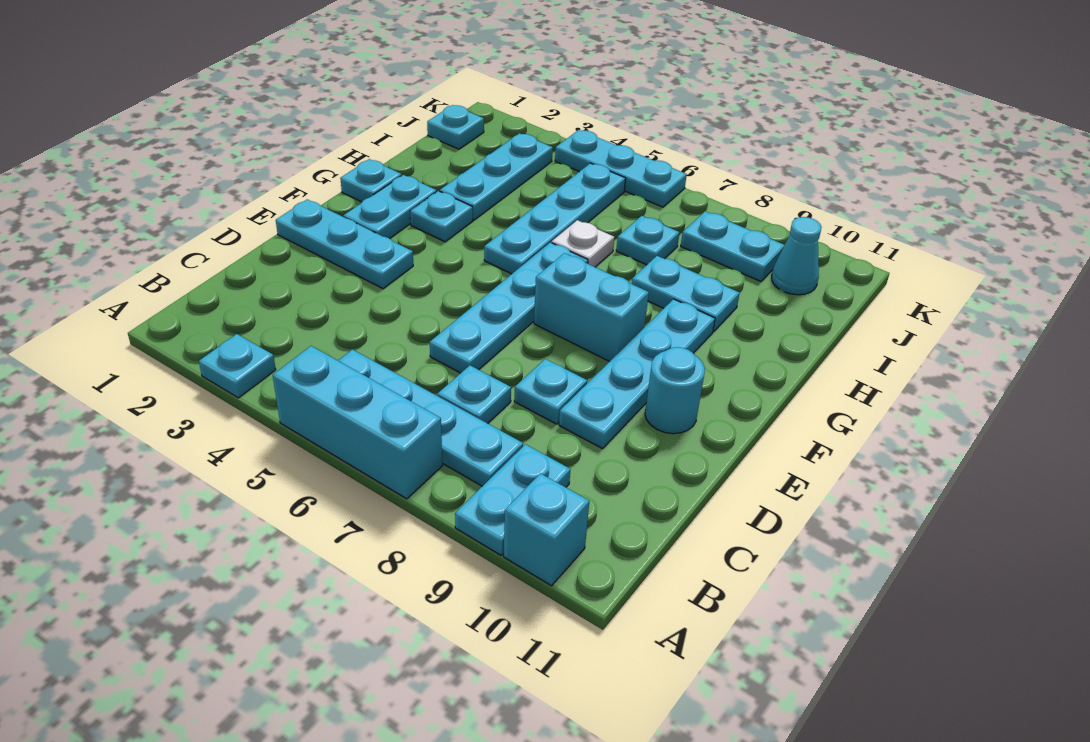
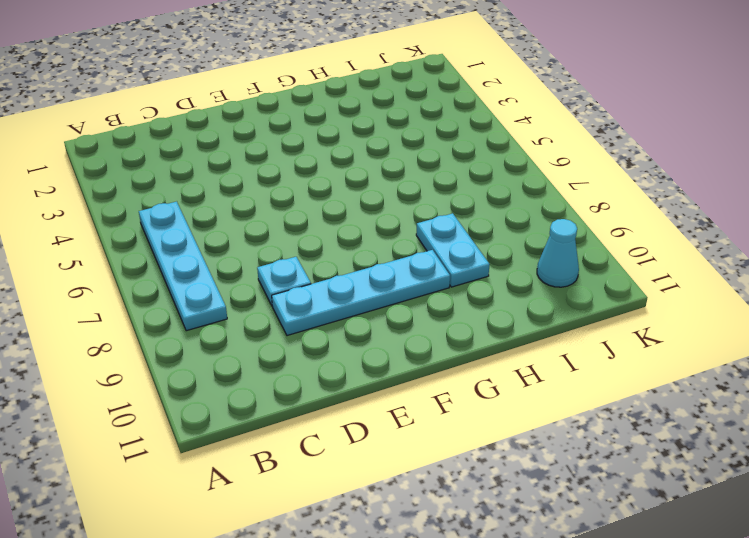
none -> cyan plate A3 level 1
none -> cyan brick A5:A7 level 1
none -> cyan plate A9:B9 level 1

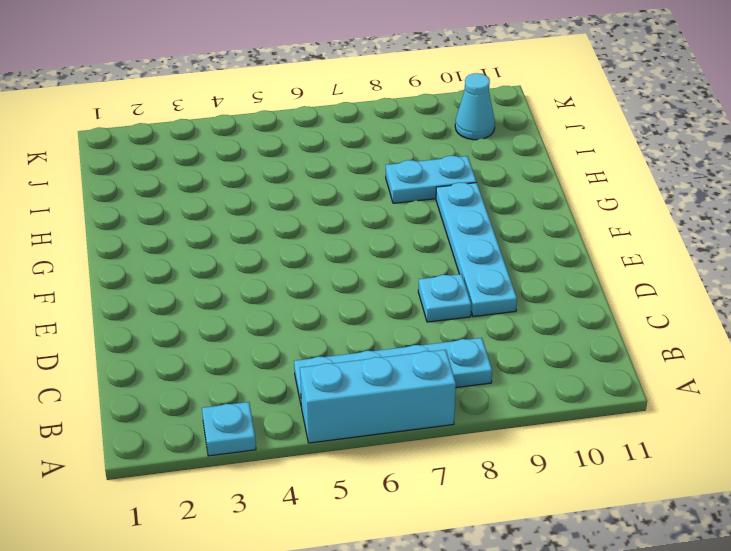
none -> cyan plate A9:B9 level 1
none -> cyan brick A10 level 1
none -> cyan plate C7 level 1

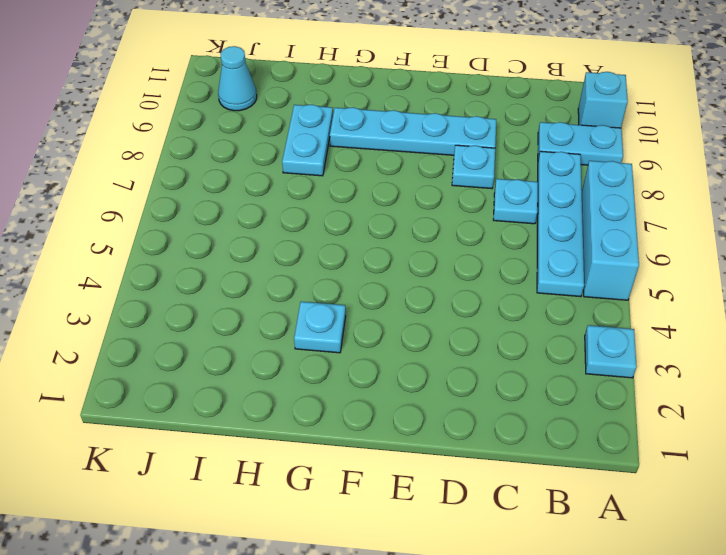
none -> cyan plate D6:G6 level 1
none -> cyan plate E1:E3 level 1
none -> cyan round brick E10 level 1

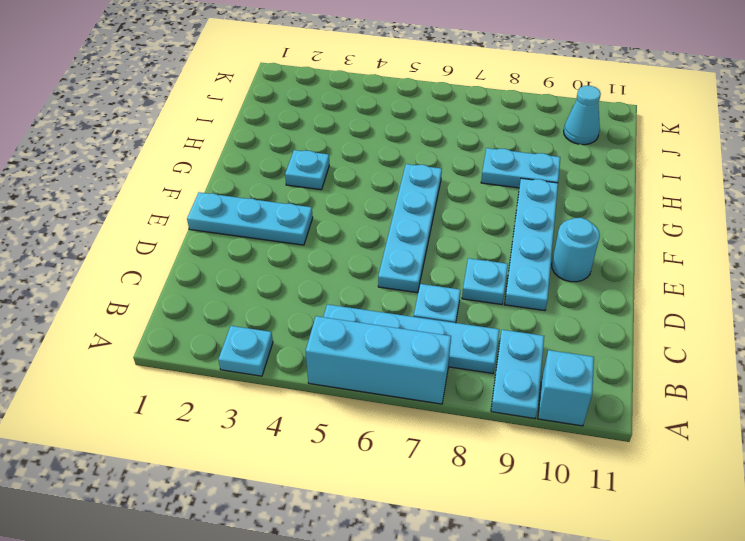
none -> cyan plate F2:G2 level 1
none -> cyan brick F7:F8 level 1
none -> cyan plate G1 level 1

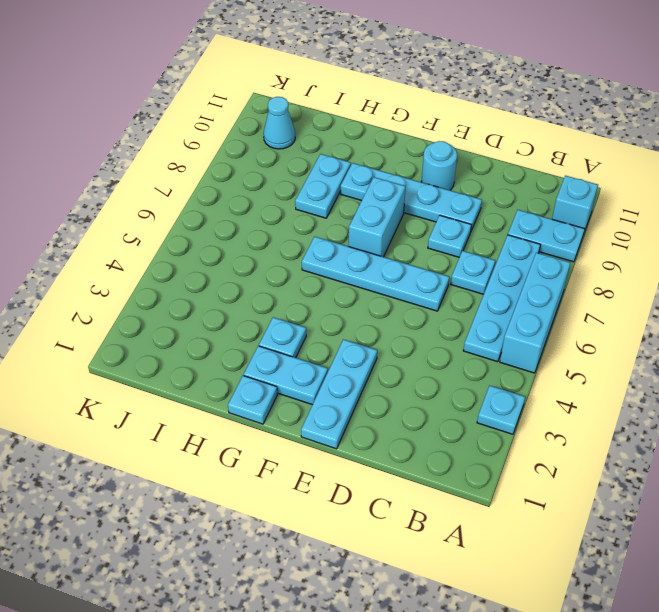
none -> cyan plate G5:J5 level 1
none -> cyan plate H3:J3 level 1
none -> white plate H6 level 1

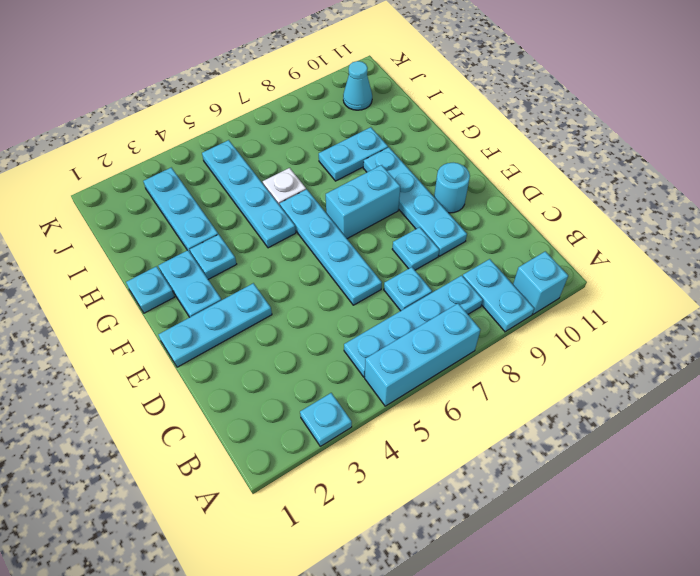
none -> cyan plate I7 level 1
none -> cyan plate J1 level 1
none -> cyan plate J8:J9 level 1

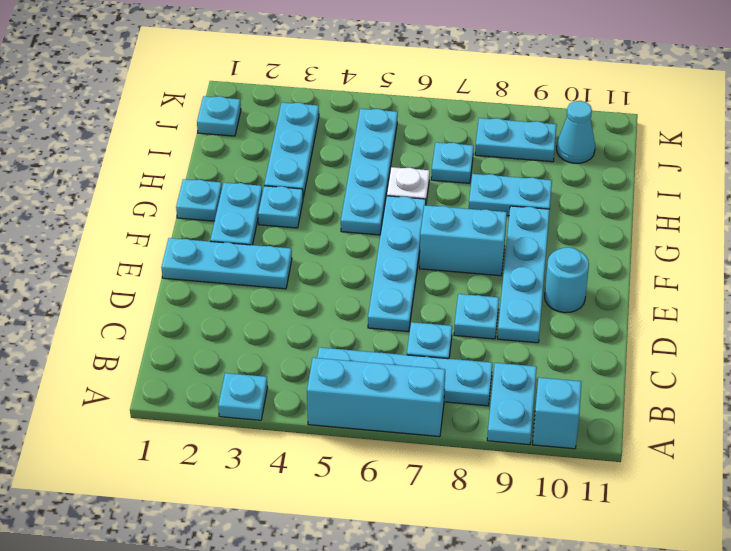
none -> cyan plate K4:K6 level 1

